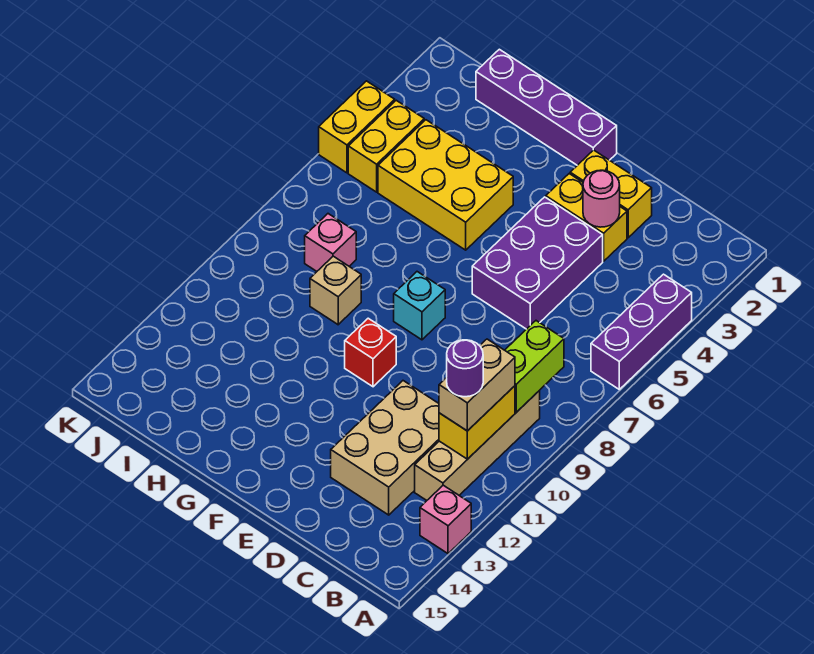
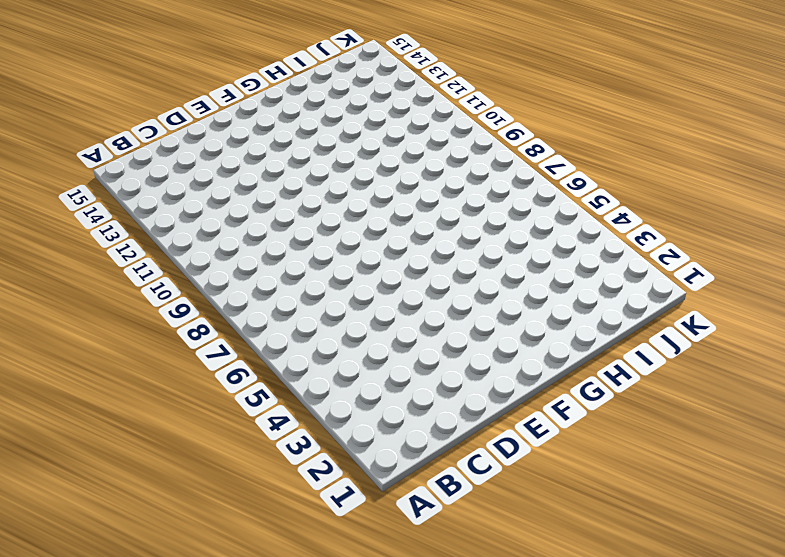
none -> purple brick A4:A6 level 1
none -> pink brick A13 level 1
none -> tan brick B9:B12 level 1

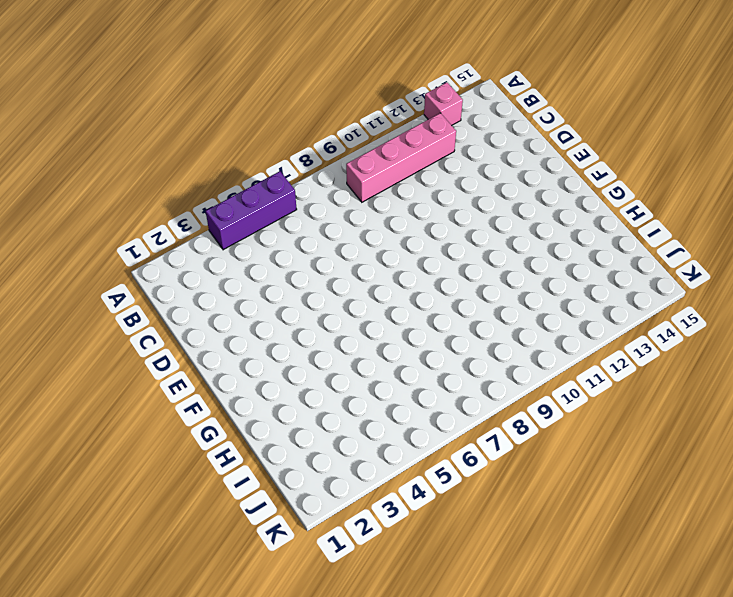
pink brick B9:B12 level 1 -> tan brick B9:B12 level 1
none -> tan brick C11:D13 level 1
none -> yellow brick D2:E2 level 1
none -> yellow brick D3:E3 level 1

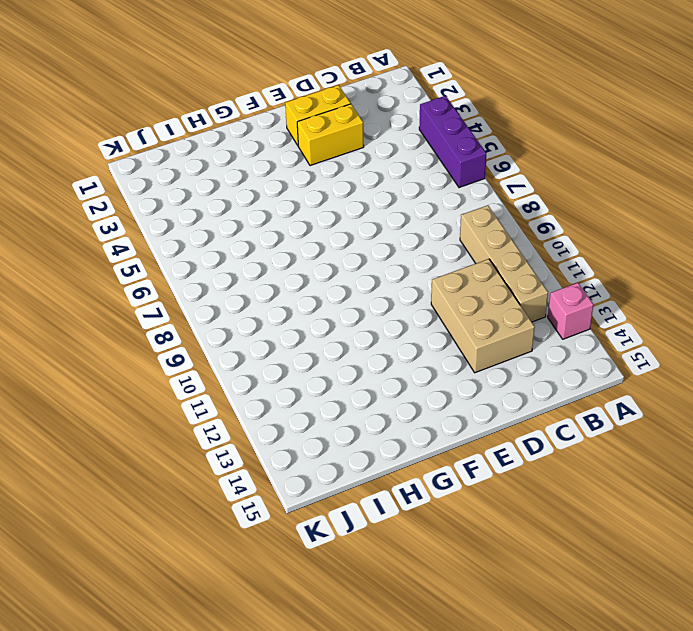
none -> purple brick D4:E6 level 1
none -> purple brick F1:I1 level 1
none -> cyan brick F8 level 1

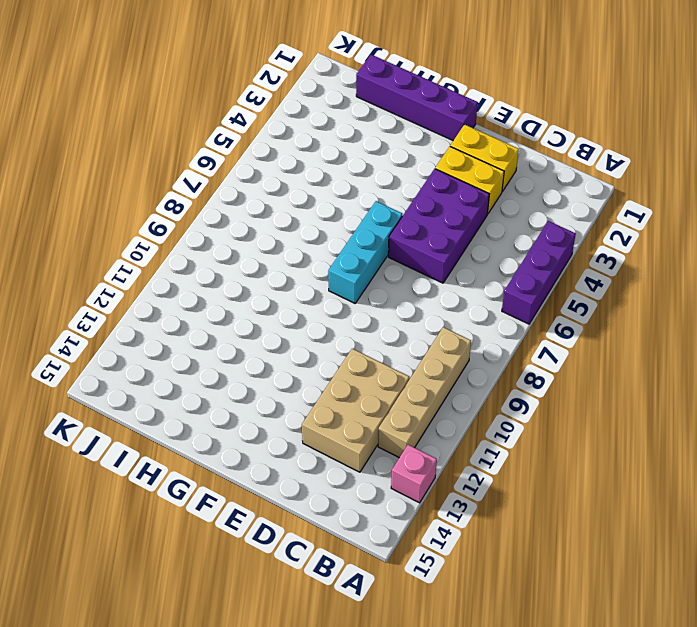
cyan brick F6:F8 level 1 -> cyan brick F8 level 1
none -> red brick F10 level 1
none -> yellow brick G4:I5 level 1
none -> tan brick H9 level 1

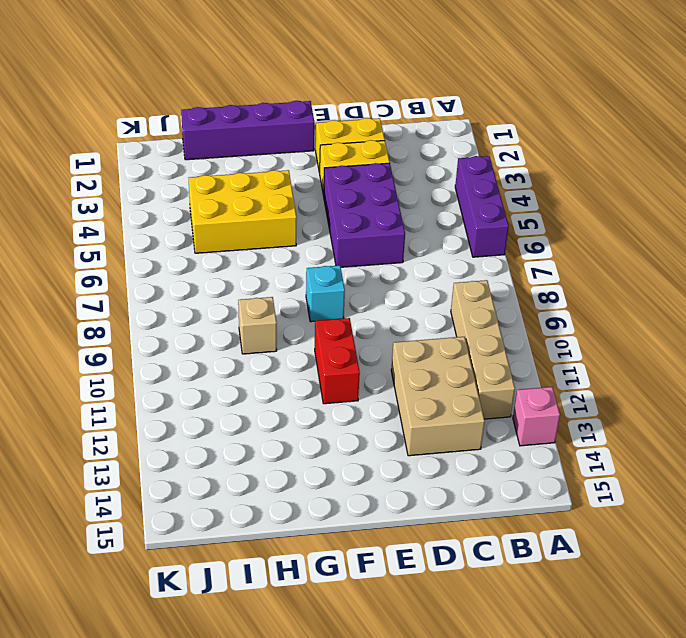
red brick F10:F11 level 1 -> red brick F10 level 1
none -> pink brick I8 level 1
none -> yellow brick J4:J5 level 1
none -> yellow brick K4:K5 level 1

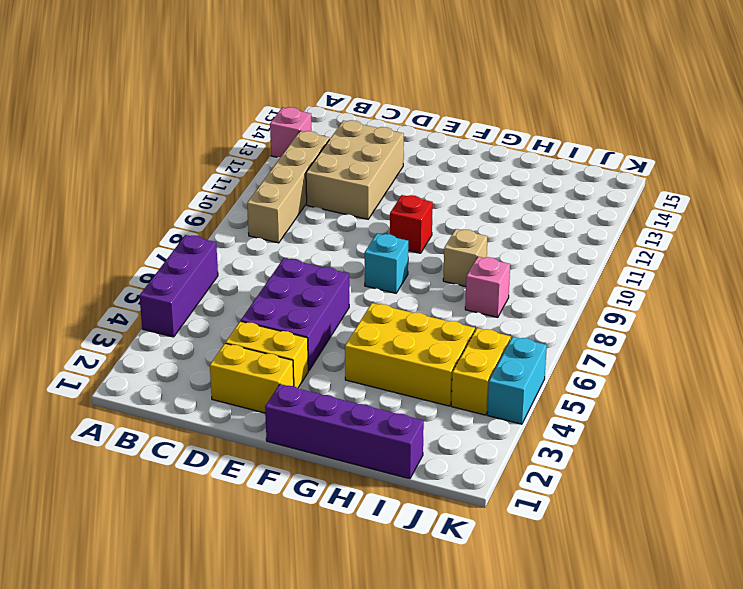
cyan brick K4:K5 level 1 -> yellow brick K4:K5 level 1
none -> lime brick B8:B9 level 2
none -> yellow brick B10:B11 level 2
none -> pink round brick D3 level 2

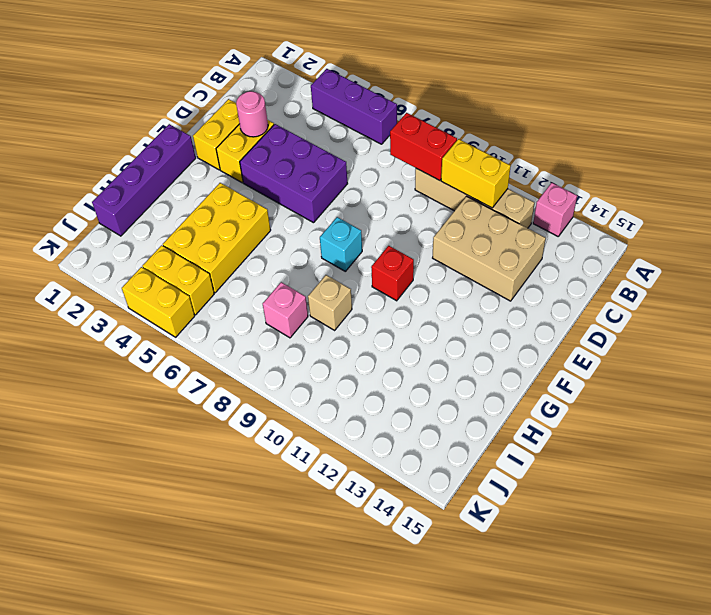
red brick B8:B9 level 2 -> lime brick B8:B9 level 2
none -> tan brick B10:B11 level 3
none -> purple round brick B11 level 4

